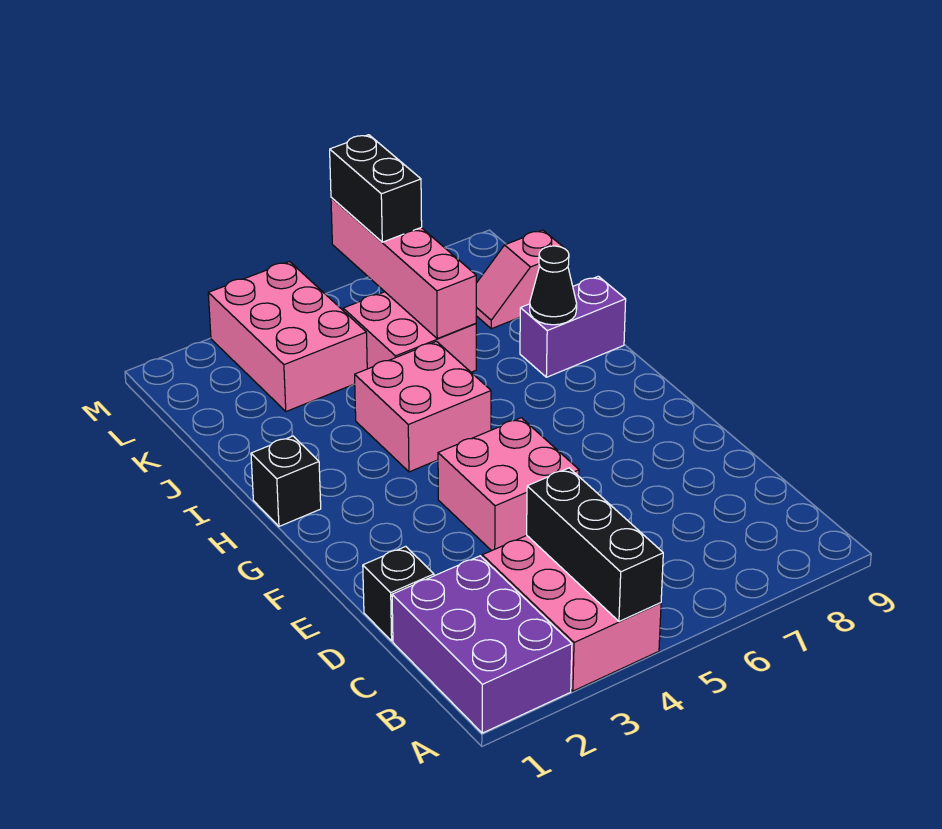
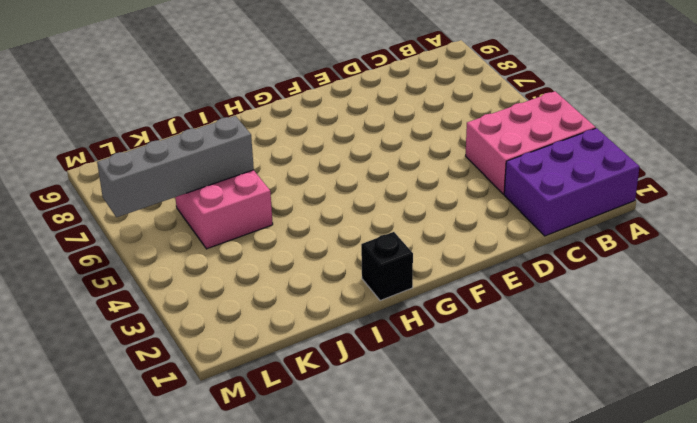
grey brick J6:M6 level 2 -> pink brick J6:M6 level 2
none -> black brick D1 level 1
none -> pink brick E4:F5 level 1
none -> pink brick H4:I5 level 1

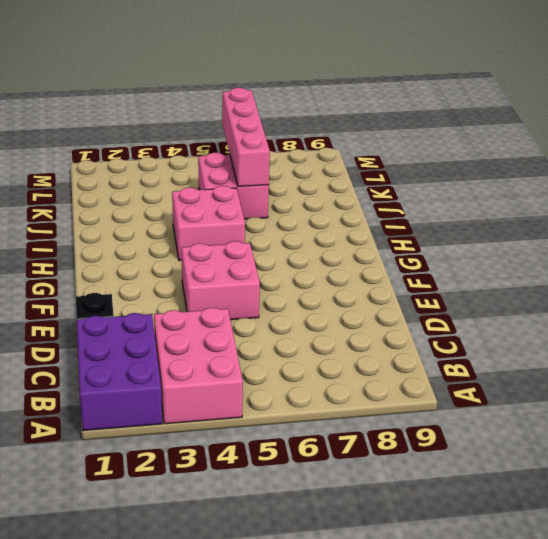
none -> black brick H1 level 1
none -> purple brick I8:I9 level 1
none -> pink brick K3:M4 level 1

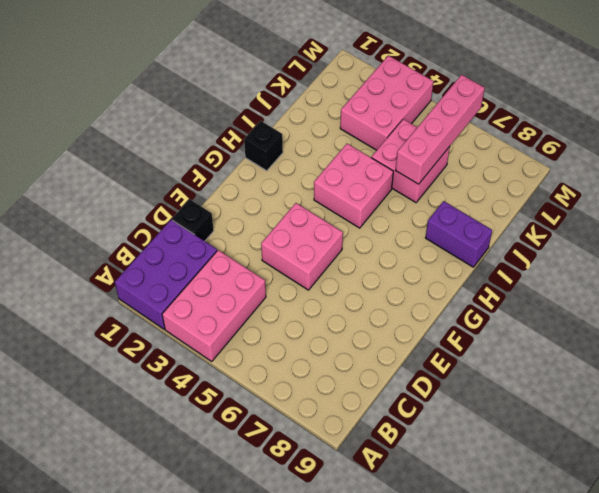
none -> pink slope K8:K9 level 1 top 9
none -> black brick A4:C4 level 2
none -> black cone I8 level 2

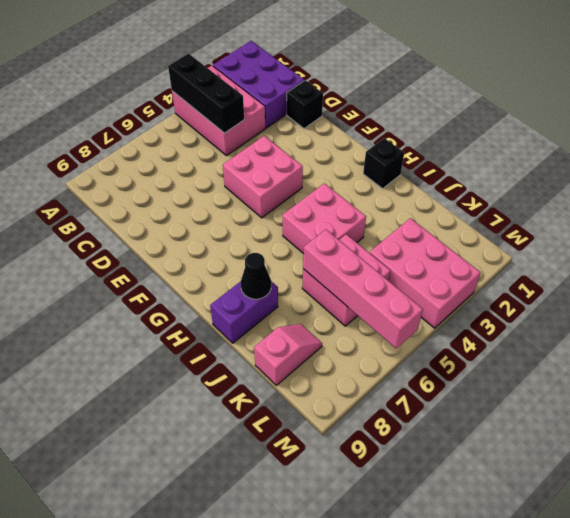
none -> black brick L6:M6 level 3

